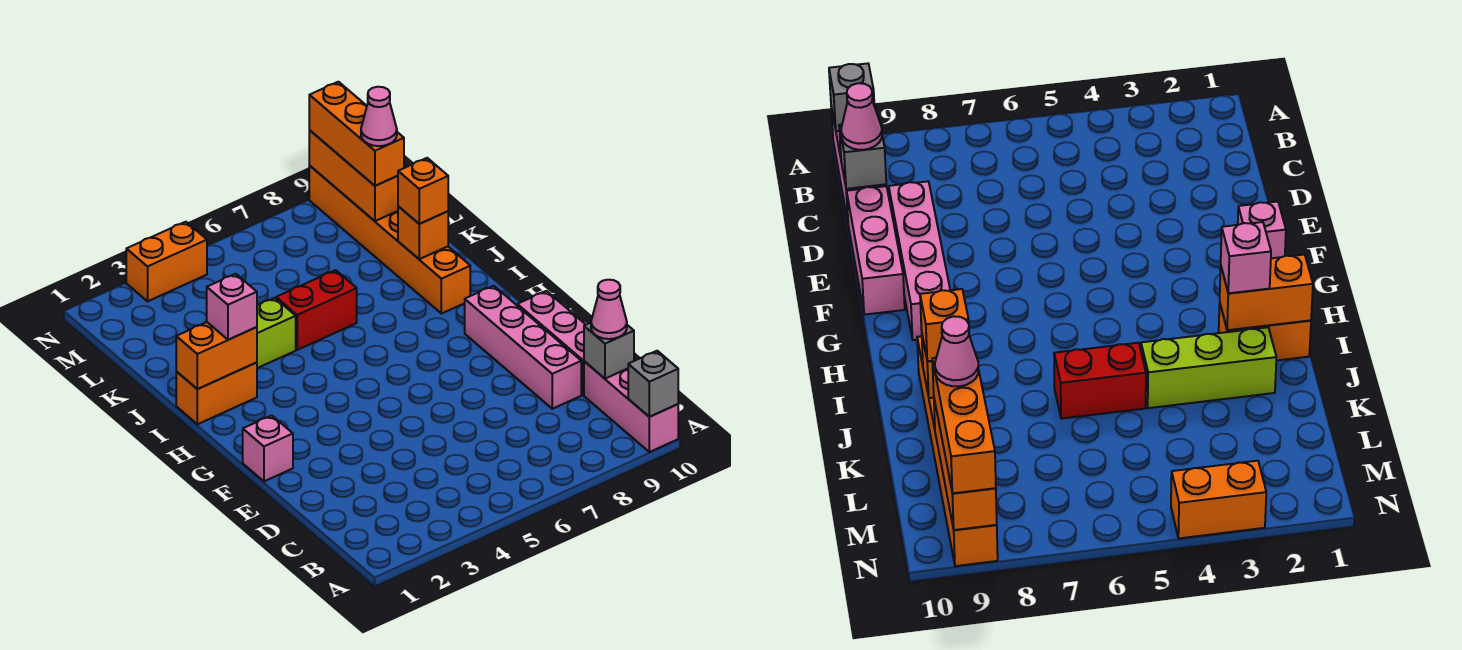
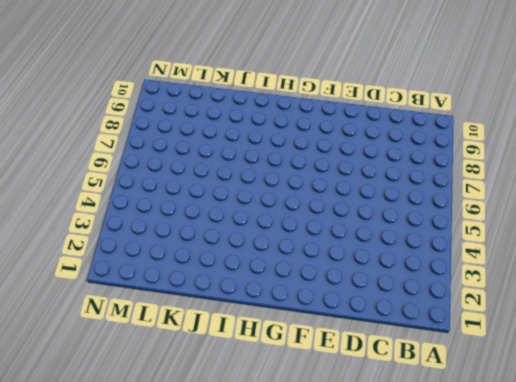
none -> pink brick A10:C10 level 1
none -> pink brick D9:G9 level 1
none -> pink brick D10:F10 level 1

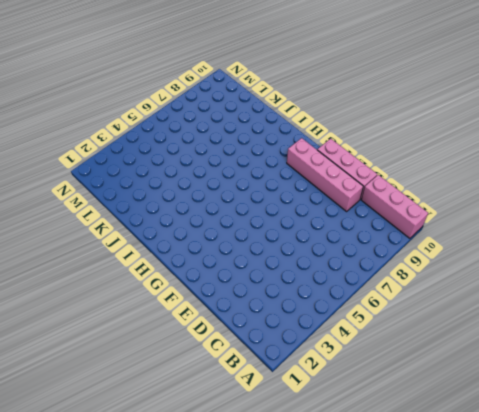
none -> pink brick F1 level 1
none -> orange brick I1:I2 level 1
none -> orange brick I9:N9 level 1

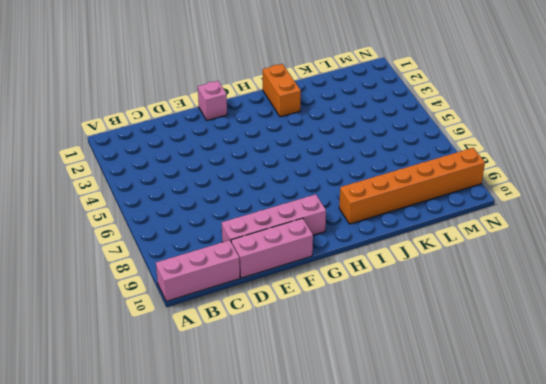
none -> lime brick J2:J4 level 1
none -> red brick J5:J6 level 1
none -> orange brick N3:N4 level 1

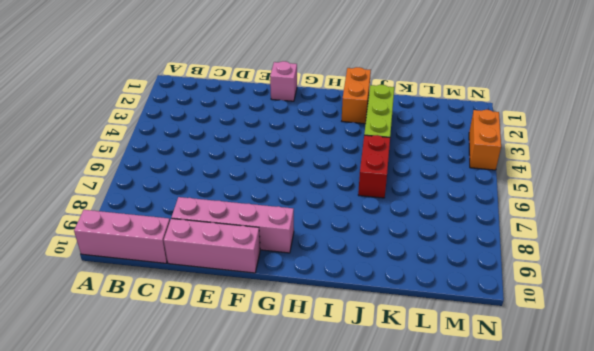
none -> orange brick I9:N9 level 1
none -> grey brick A10 level 2
none -> grey brick C10 level 2

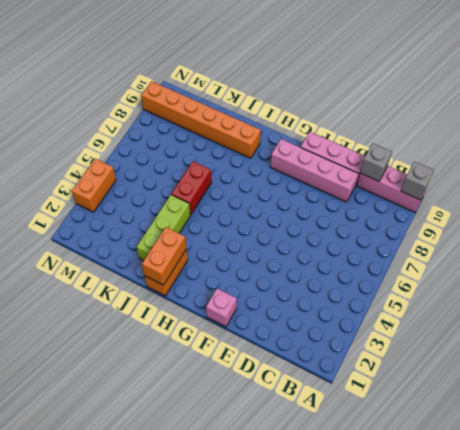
none -> orange brick J9 level 2
none -> orange brick L9:N9 level 2
none -> pink cone C10 level 3

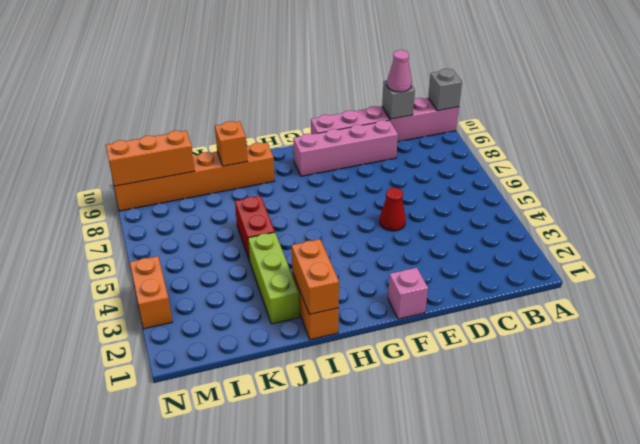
red cone E5 level 1 -> none
none -> pink brick I2 level 3
none -> orange brick J9 level 3
none -> orange brick L9:N9 level 3

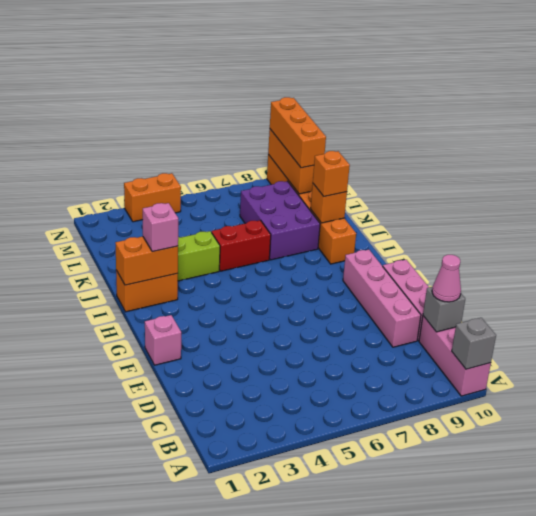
purple brick J7:L8 level 1 -> none
none -> pink cone L9 level 4

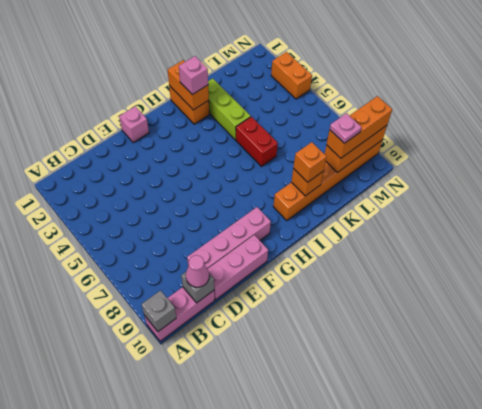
pink plate L9 level 4 -> pink cone L9 level 4

